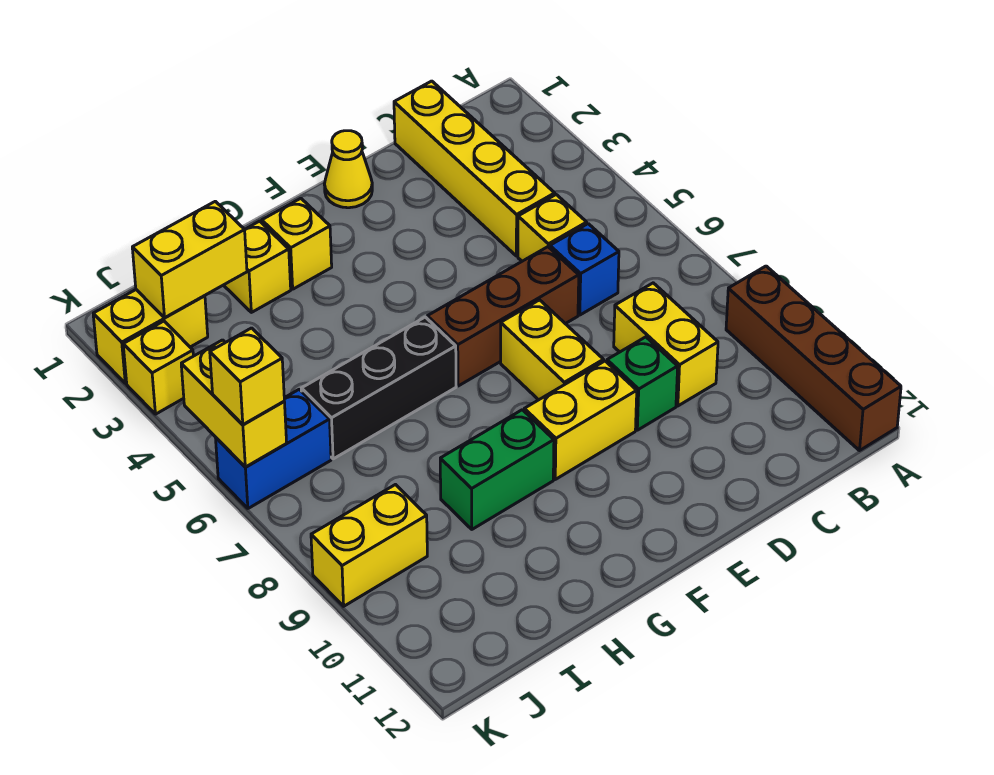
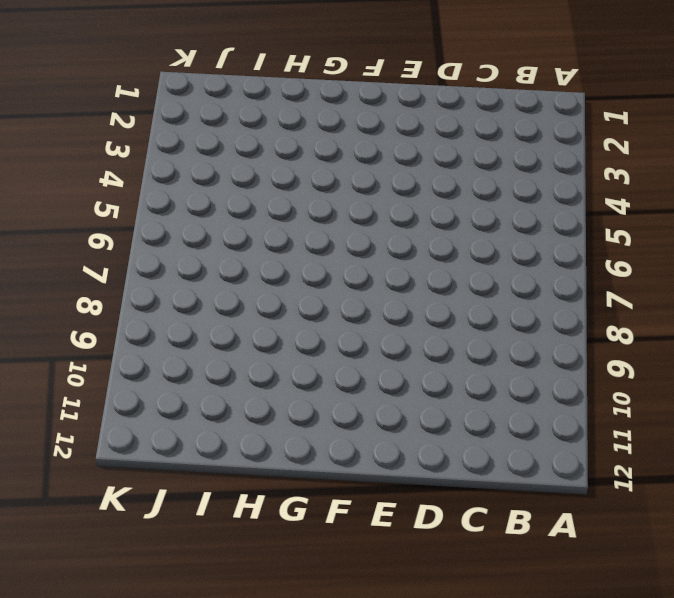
none -> brown brick A9:A12 level 1
none -> yellow brick C1:C4 level 1
none -> yellow brick C5 level 1

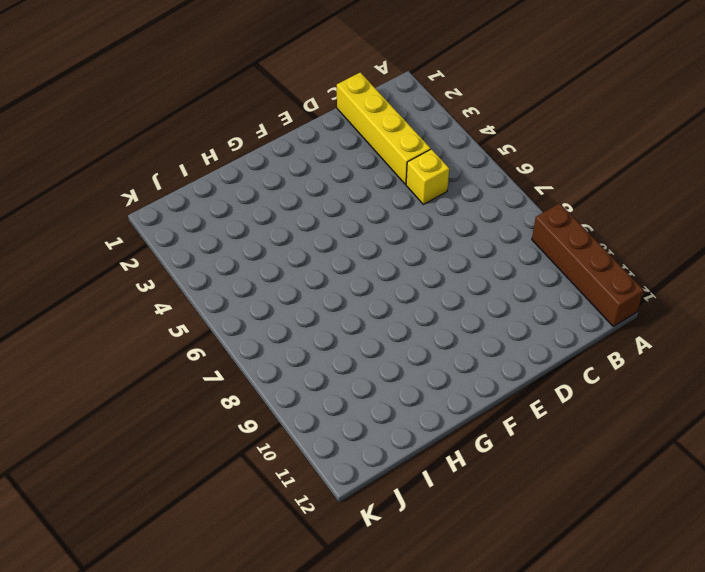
none -> blue brick C6 level 1
none -> yellow brick C8:C9 level 1
none -> brown brick D6:F6 level 1

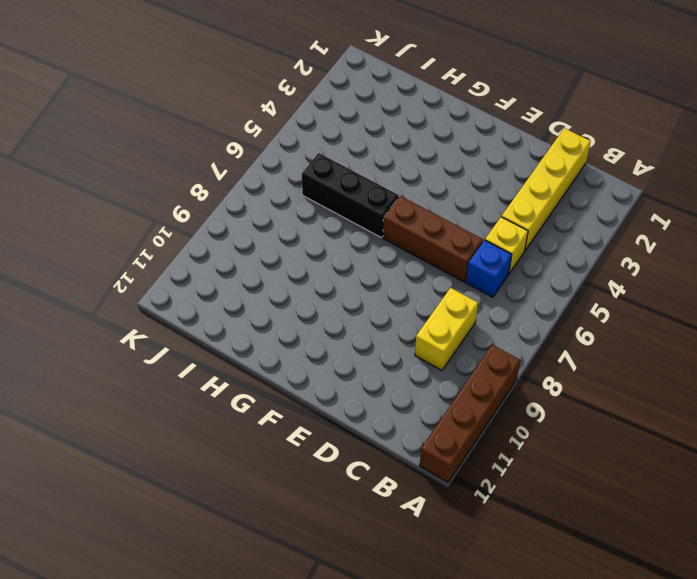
none -> green brick D9 level 1
none -> yellow cone E1 level 1
none -> yellow brick E7:E8 level 1

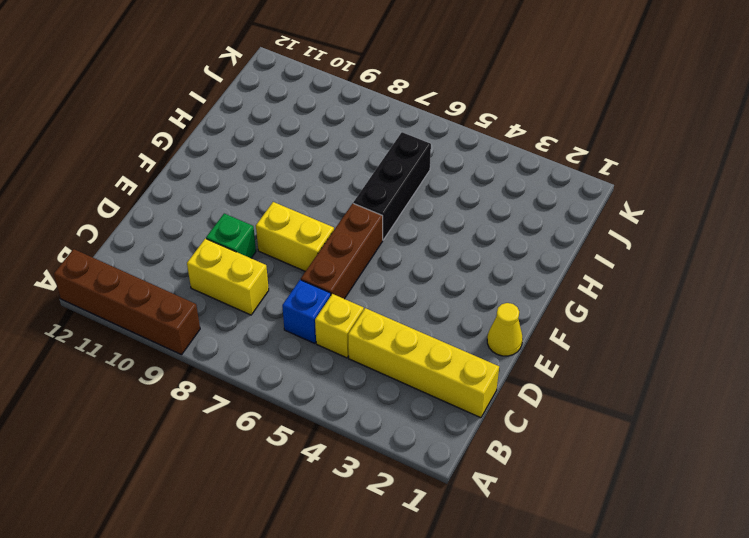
none -> yellow brick E9:F9 level 1
none -> yellow brick G2 level 1
none -> green brick G9:H9 level 1

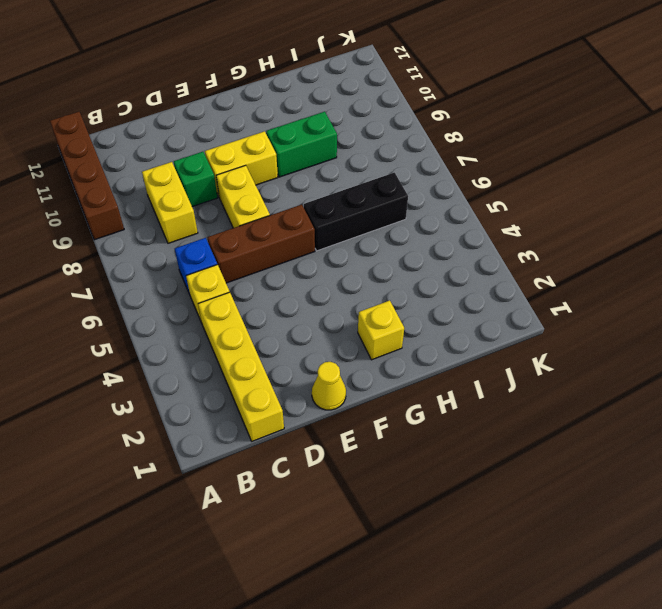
none -> yellow brick H2 level 1
none -> yellow brick J2:K2 level 1
none -> blue brick J6:K6 level 1

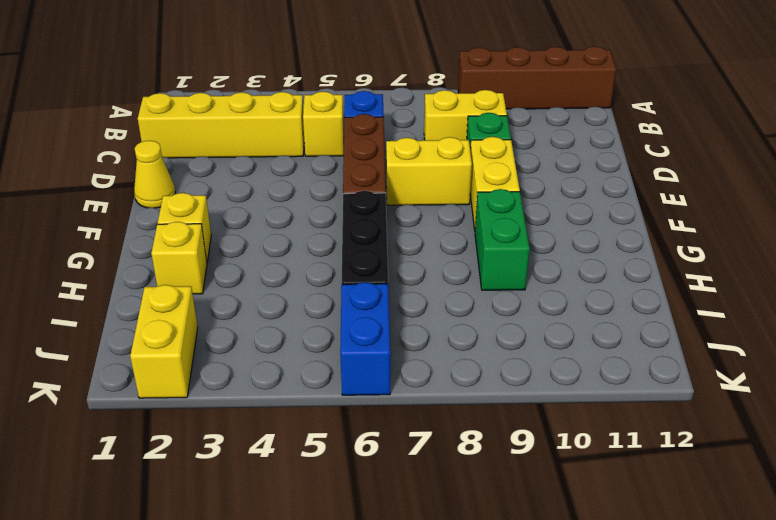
none -> yellow brick J9:K9 level 1
none -> yellow brick K3 level 1
none -> yellow brick I2:J2 level 2

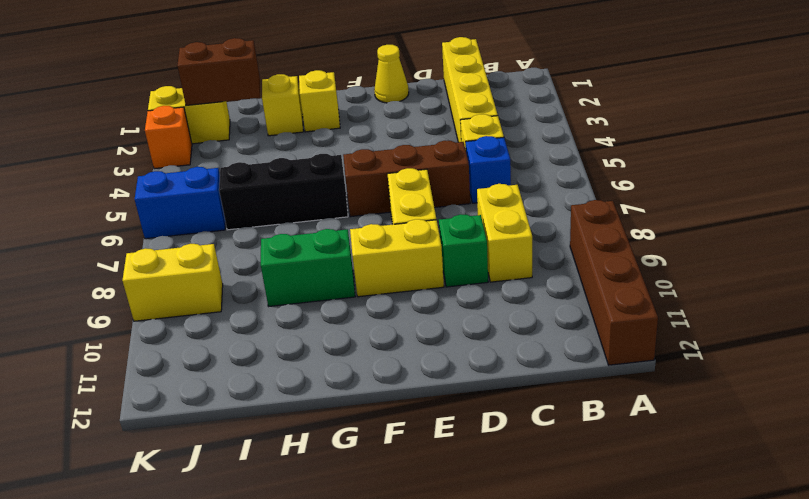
brown brick I2:J2 level 2 -> yellow brick I2:J2 level 2
orange brick K3 level 1 -> yellow brick K3 level 1
none -> yellow brick K5:K6 level 2
none -> yellow brick K6 level 3

